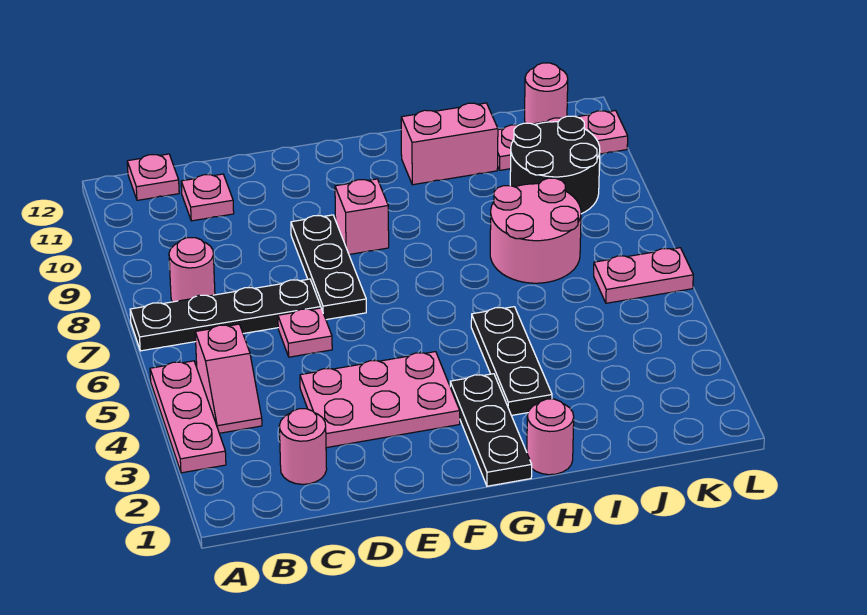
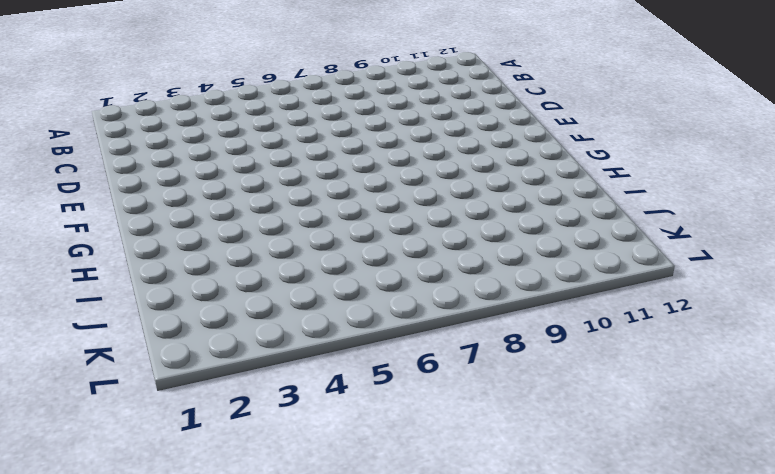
none -> pink plate A3:A5 level 1
none -> black plate A7:D7 level 1
none -> pink slope B4:B5 level 1 top 5

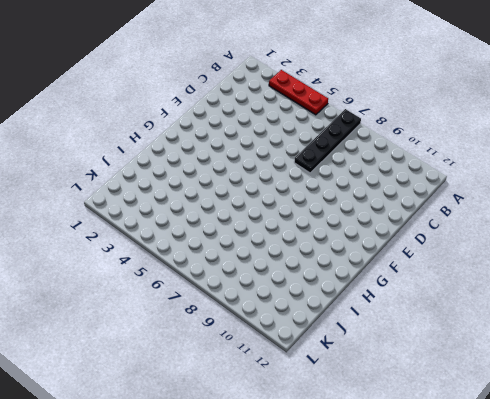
red plate A3:A5 level 1 -> pink plate A3:A5 level 1
none -> pink slope B4:B5 level 1 top 5
none -> pink round brick B8 level 1
none -> pink plate B12 level 1

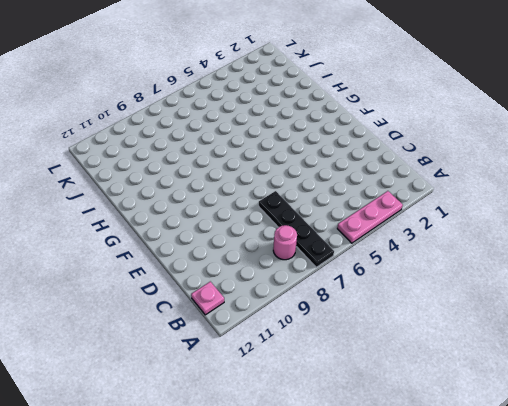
none -> pink slope B4:B5 level 1 top 5
none -> pink round brick C2 level 1
none -> pink plate C11 level 1

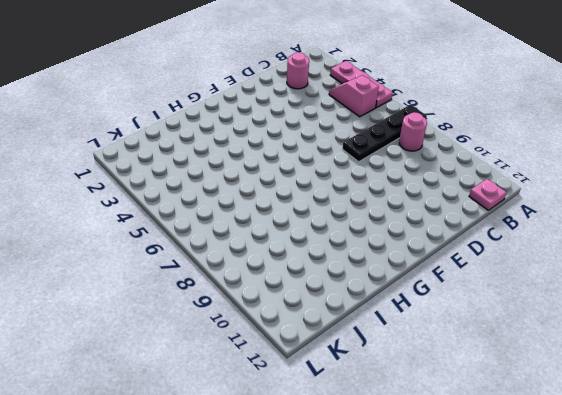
none -> pink plate C11 level 1
none -> pink plate D3:F4 level 1
none -> pink plate D6 level 1

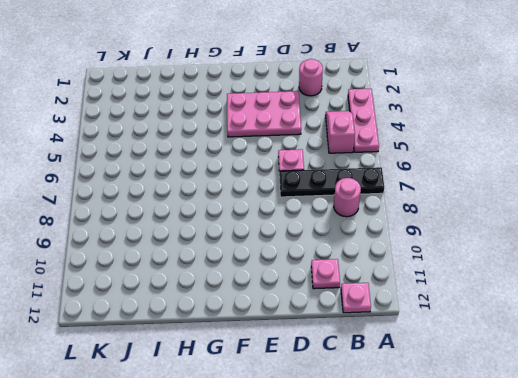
none -> black plate E7:E9 level 1
none -> pink brick F9 level 1
none -> black plate G1:G3 level 1

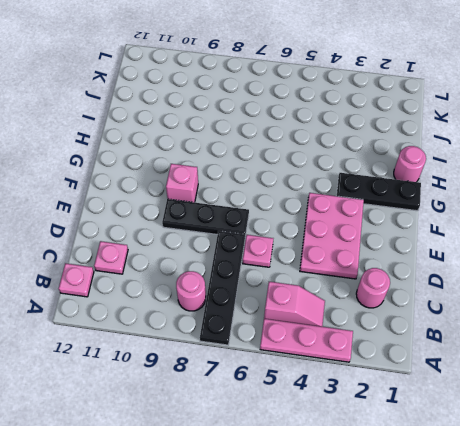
none -> black plate H3:H5 level 1
none -> pink brick H11:I11 level 1
none -> pink round brick I7:J8 level 1

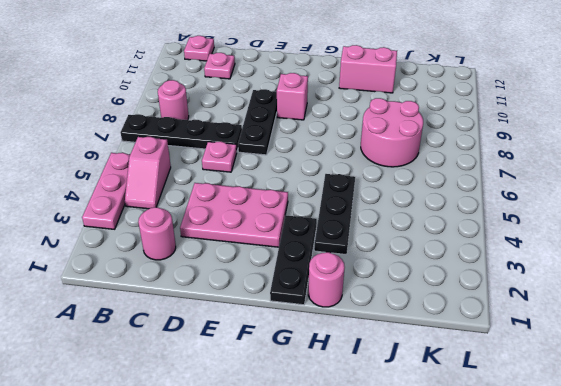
none -> black round brick J9:K10 level 1
none -> pink plate J11:L11 level 1
none -> pink plate K6:L6 level 1

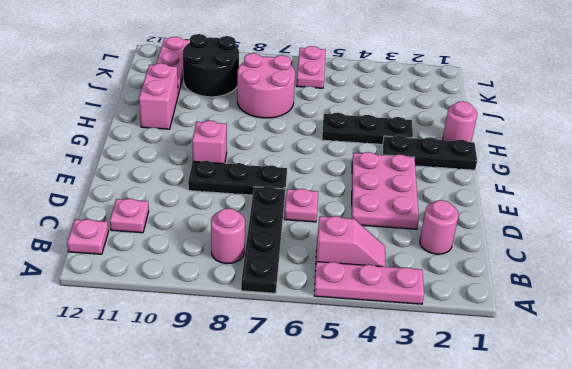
none -> pink round brick K12 level 1

